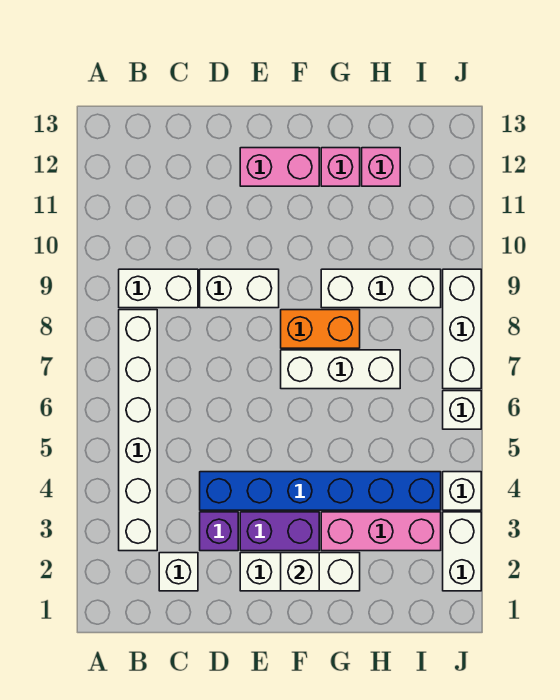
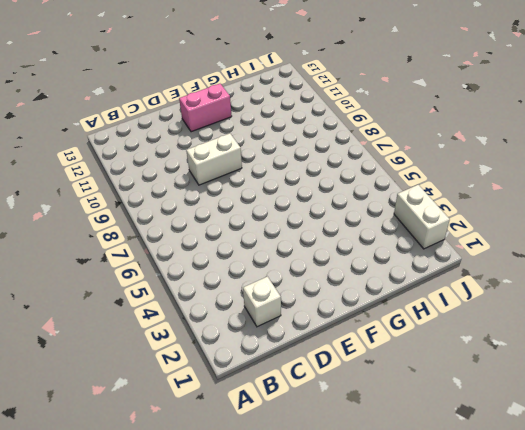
none -> white brick B3:B8 level 1
none -> white brick B9:C9 level 1
none -> purple brick D3 level 1

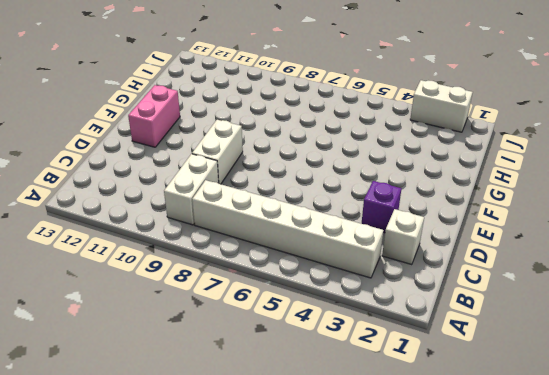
none -> blue brick D4:I4 level 1
none -> white brick E2:G2 level 1
none -> purple brick E3:F3 level 1

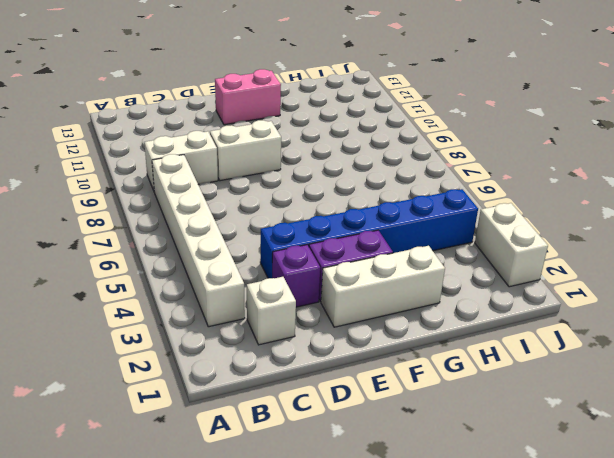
none -> white brick F7:H7 level 1
none -> orange brick F8:G8 level 1
none -> pink brick G3:I3 level 1

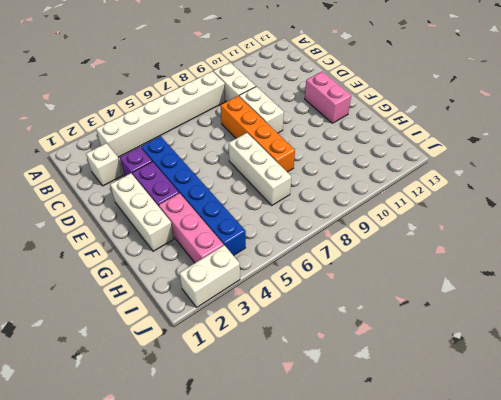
orange brick D8:G8 level 1 -> orange brick F8:G8 level 1
none -> white brick G9:I9 level 1
none -> pink brick G12 level 1
none -> pink brick H12 level 1

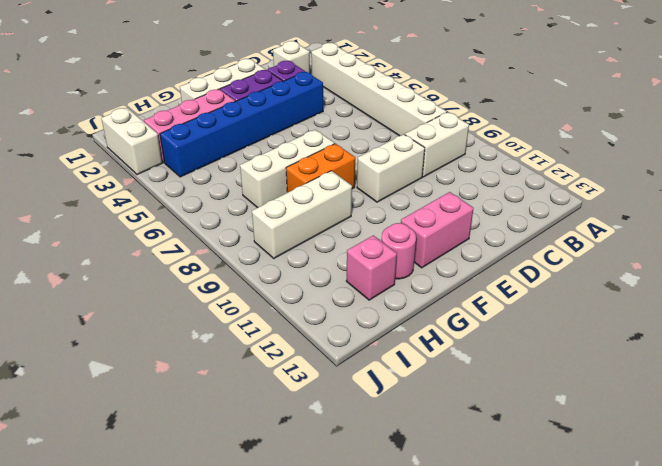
pink round brick G12 level 1 -> pink brick G12 level 1
none -> white brick J4 level 1
none -> white brick J6 level 1
none -> white brick J7:J9 level 1

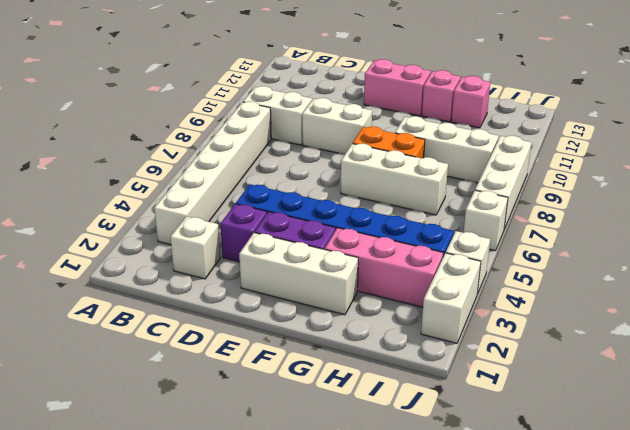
none -> white brick F2 level 2

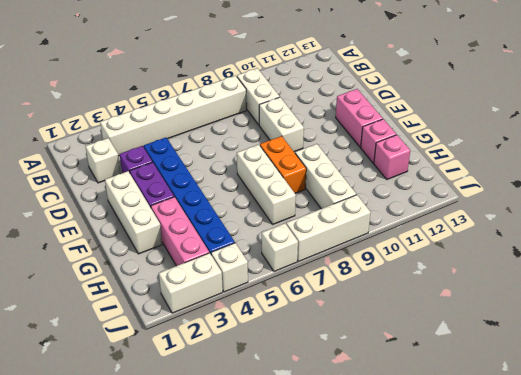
none -> white brick F2 level 2

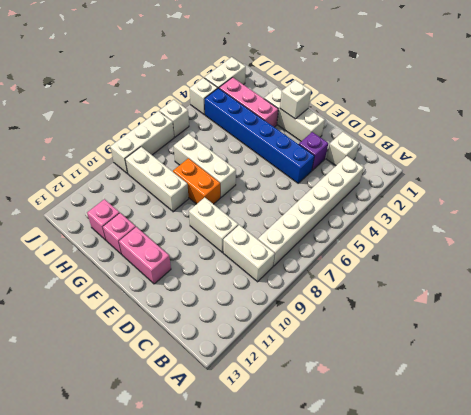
none -> purple brick E3:F3 level 1

